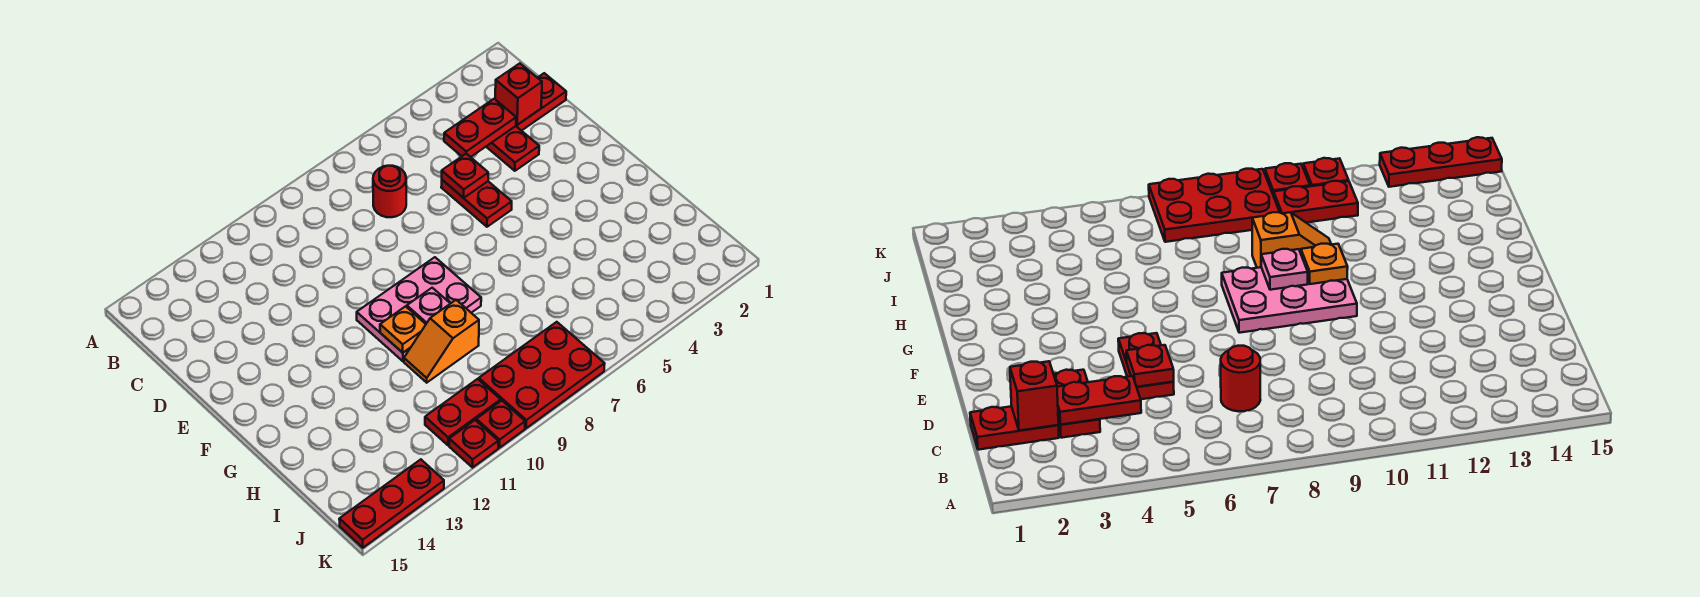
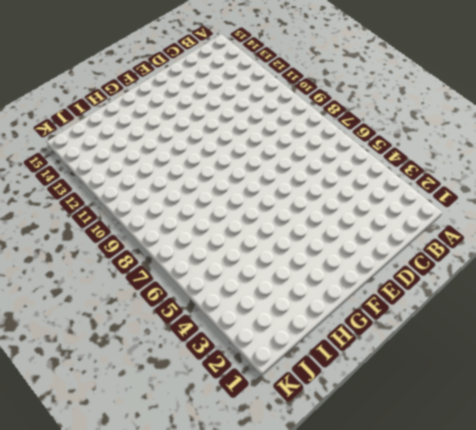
none -> red plate C1:C2 level 1
none -> red plate C3:D3 level 1
none -> red round brick C7 level 1

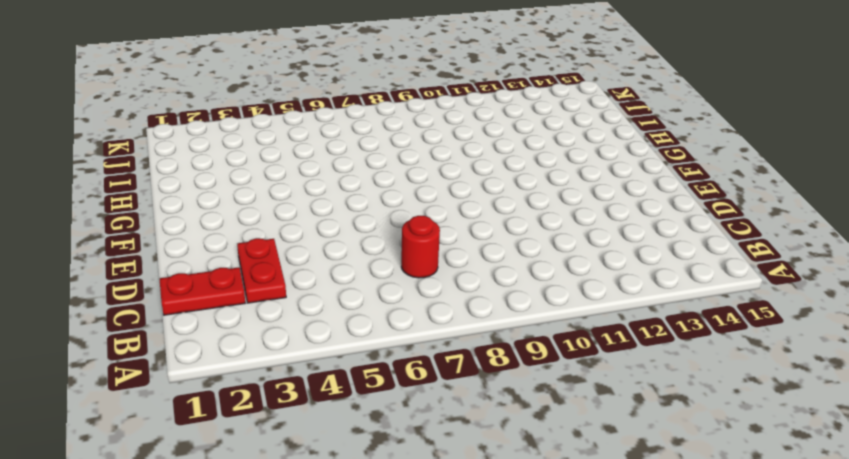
none -> red plate D5:E5 level 1
none -> pink plate F8:G10 level 1
none -> orange slope H9:H10 level 1 top 9

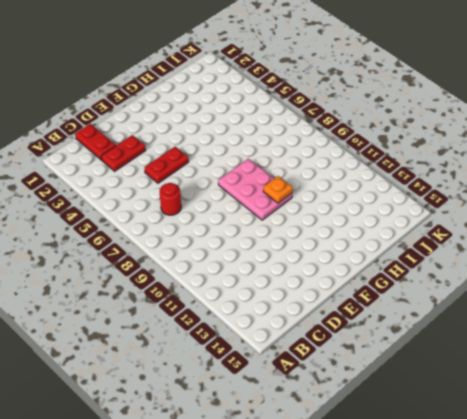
none -> orange slope H9:H10 level 1 top 9
none -> red plate J7:K9 level 1
none -> red plate J10:J11 level 1

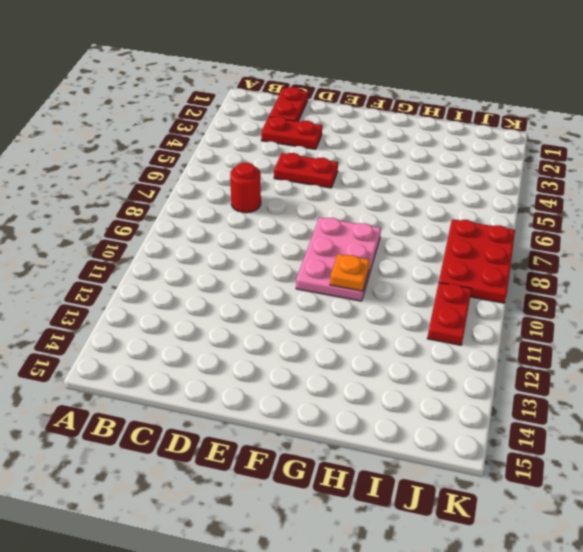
none -> orange slope H9:H10 level 1 top 9
none -> red plate K10 level 1
none -> red plate K11 level 1

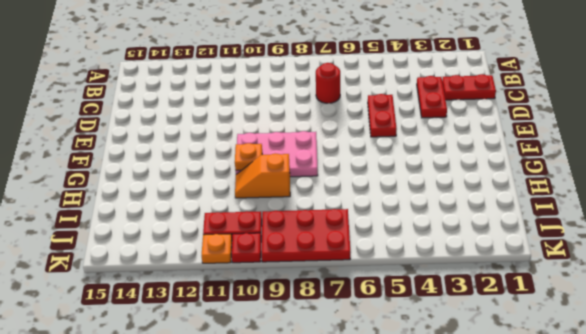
orange plate K11 level 1 -> red plate K11 level 1
none -> red plate K13:K15 level 1
none -> red brick C2 level 2
none -> red plate C3:C4 level 2

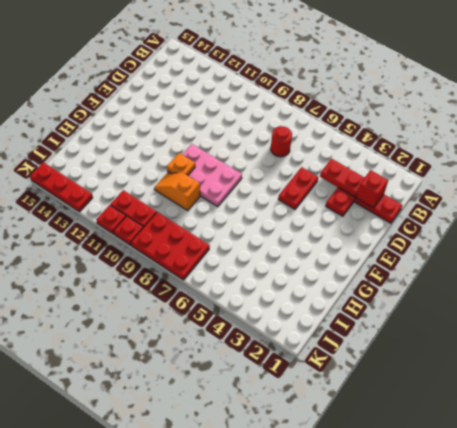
none -> red plate D5 level 2
none -> pink plate G9 level 2

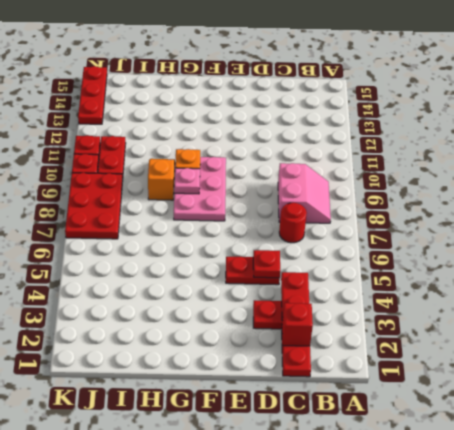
pink slope B8:C9 level 1 top C -> none

